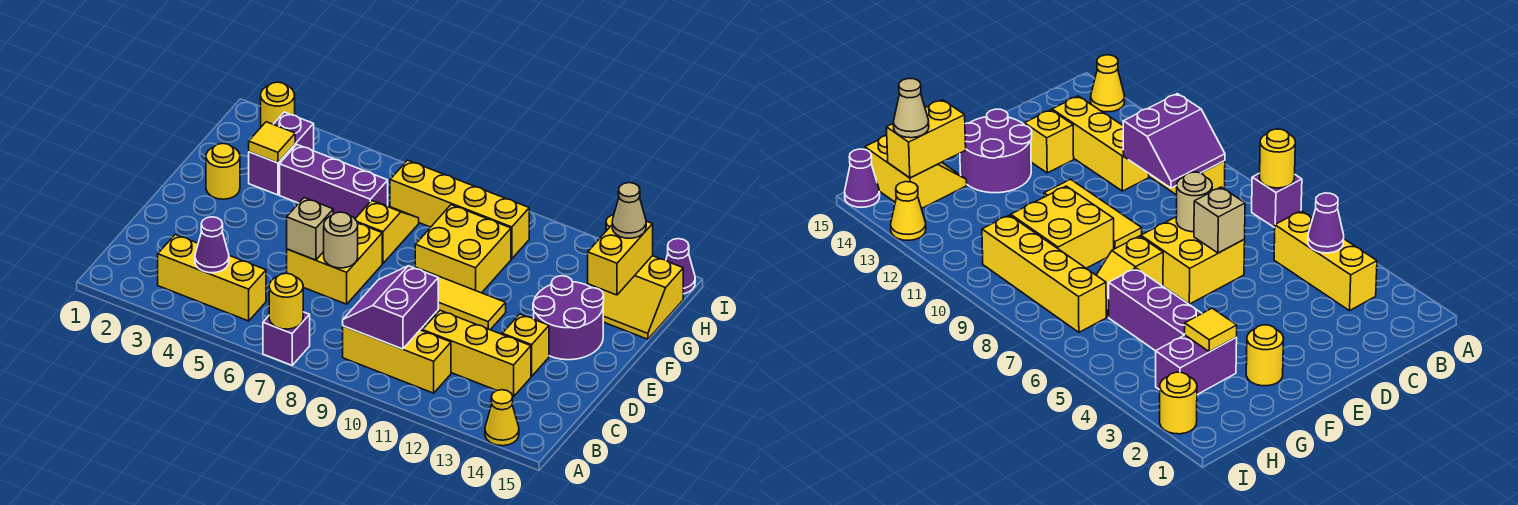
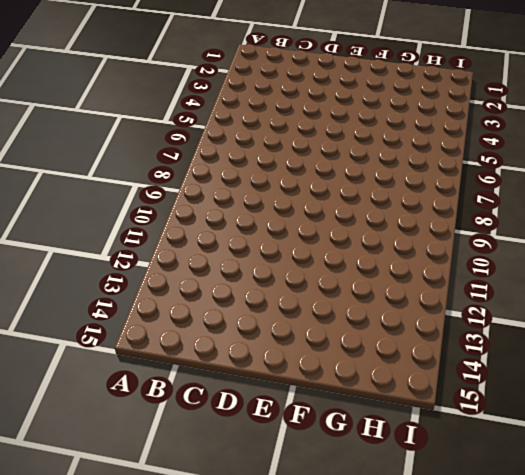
none -> purple brick A7 level 1
none -> yellow cone A14 level 1
none -> yellow brick B3:B5 level 1

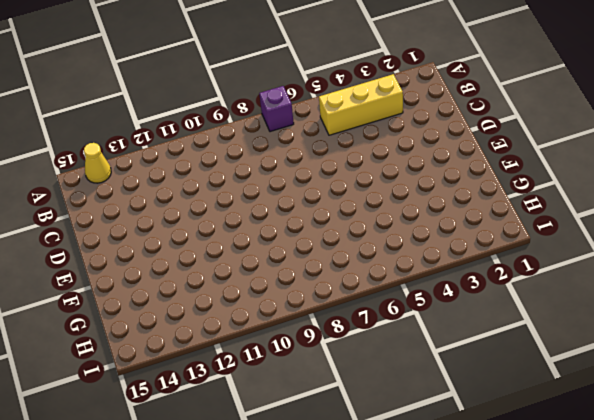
none -> yellow brick B9:B11 level 1
none -> yellow brick C11:C13 level 1
none -> yellow brick D6:E7 level 1

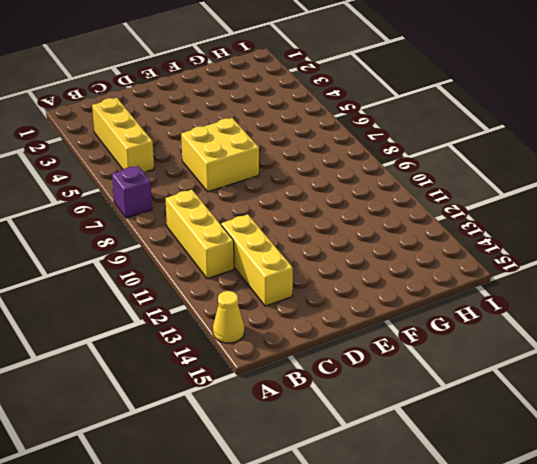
none -> yellow brick D13 level 1
none -> yellow tile E9:E11 level 1
none -> purple round brick E13:F14 level 1

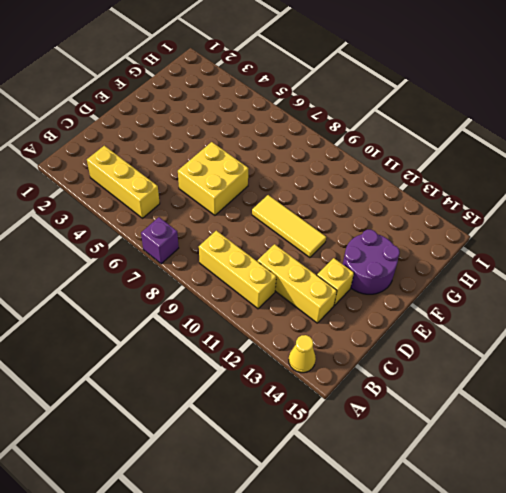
none -> yellow round brick F2 level 1
none -> yellow slope F7:G7 level 1 top F
none -> yellow brick F9:G10 level 1

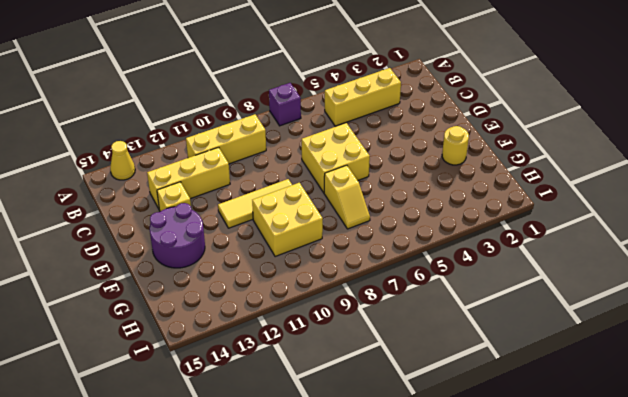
none -> purple brick G3:H3 level 1
none -> purple brick G4:G6 level 1
none -> yellow slope G14:H15 level 1 top H

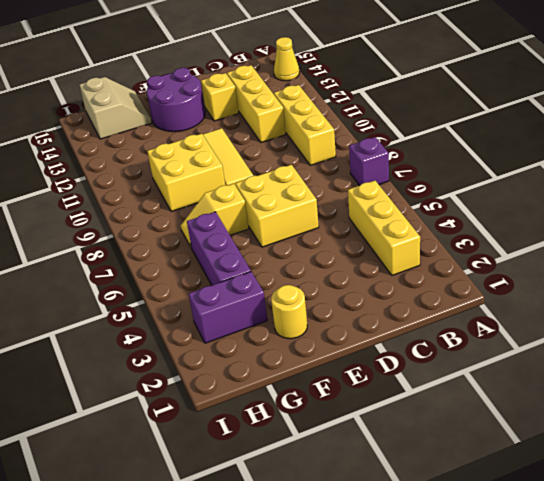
tan slope G14:H15 level 1 top H -> yellow slope G14:H15 level 1 top H
none -> yellow brick H7:H10 level 1
none -> yellow round brick I2 level 1
none -> yellow cone I13 level 1

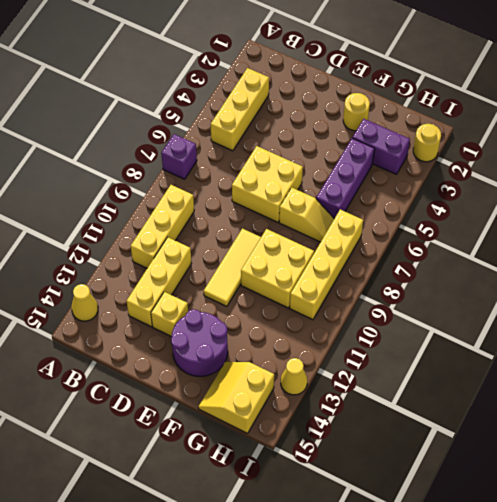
none -> purple cone I15 level 1
none -> yellow round brick A7 level 2
none -> purple cone B4 level 2

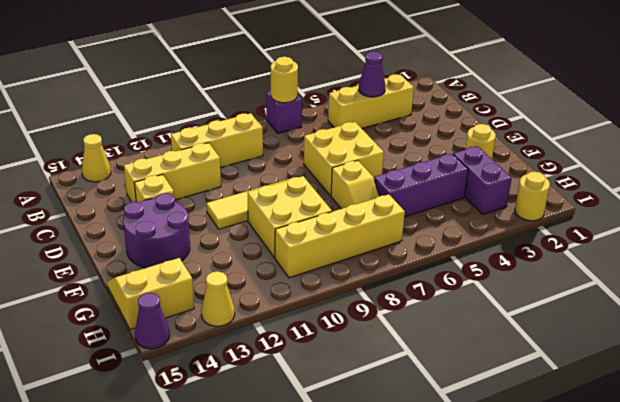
none -> purple slope B9:C10 level 2 top 10
none -> tan brick D6 level 2
none -> tan round brick D7 level 2

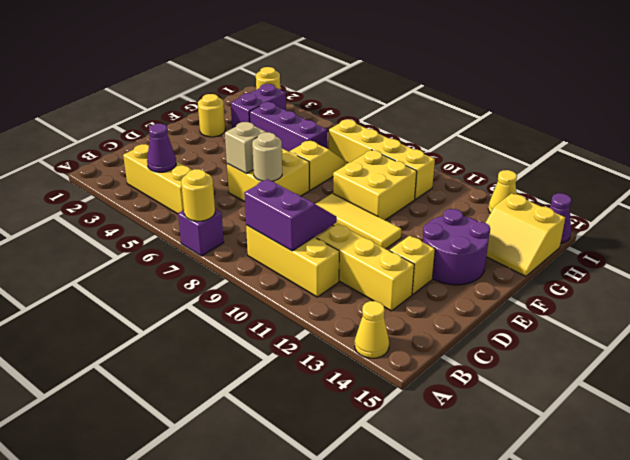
purple slope B9:C10 level 2 top B -> purple slope B9:C10 level 2 top 10
none -> yellow tile G3 level 2
none -> yellow brick G14:H14 level 2
none -> tan cone H14 level 3

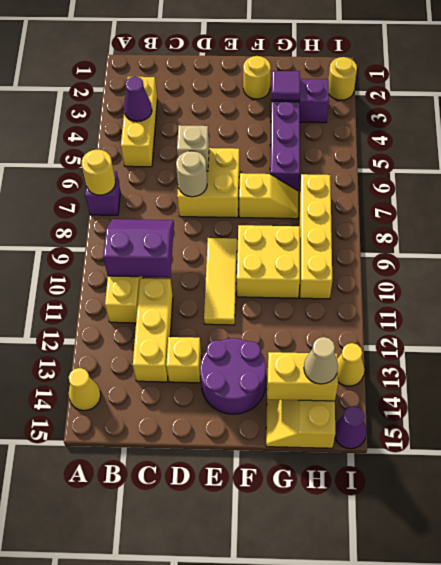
purple tile G3 level 2 -> yellow tile G3 level 2

